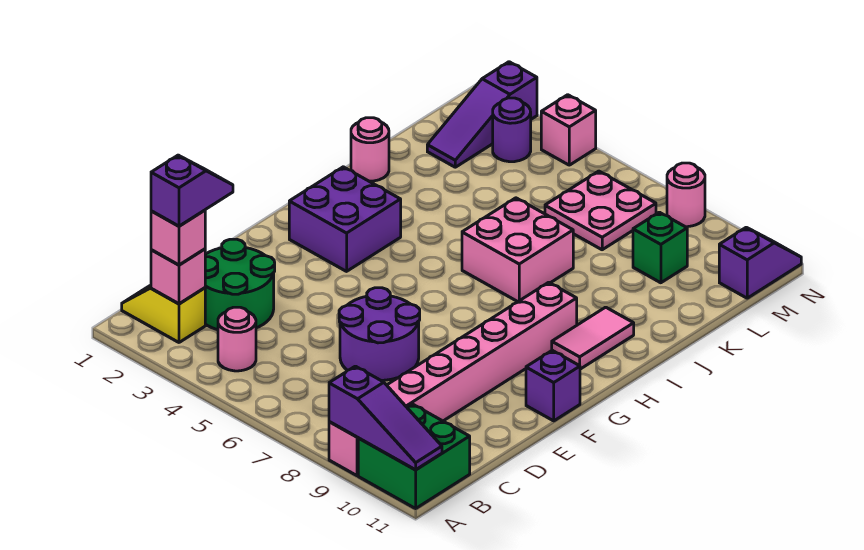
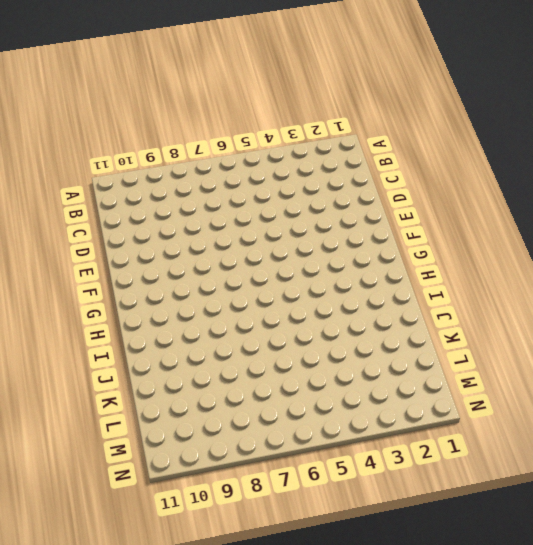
none -> pink brick A9:H9 level 1
none -> green brick A10:B11 level 1
none -> yellow slope B1:B2 level 1 top 2

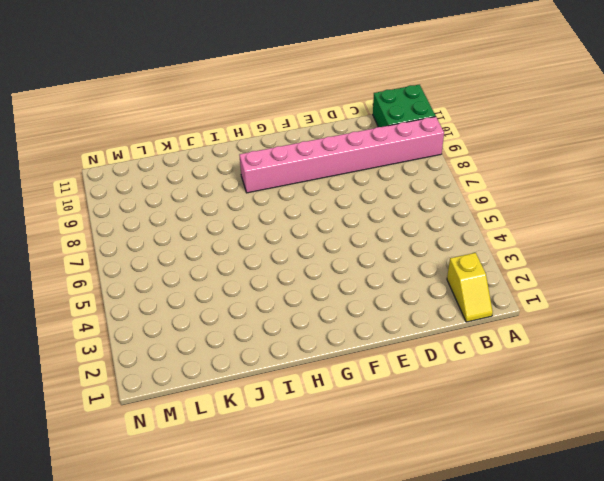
none -> pink round brick B4 level 1
none -> green round brick C2:D3 level 1
none -> purple round brick D6:E7 level 1

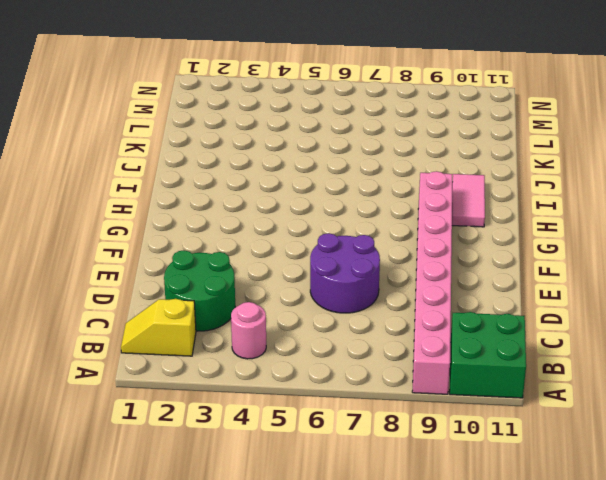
none -> purple brick F11 level 1
none -> purple brick G2:H3 level 1
none -> pink brick I6:J7 level 1

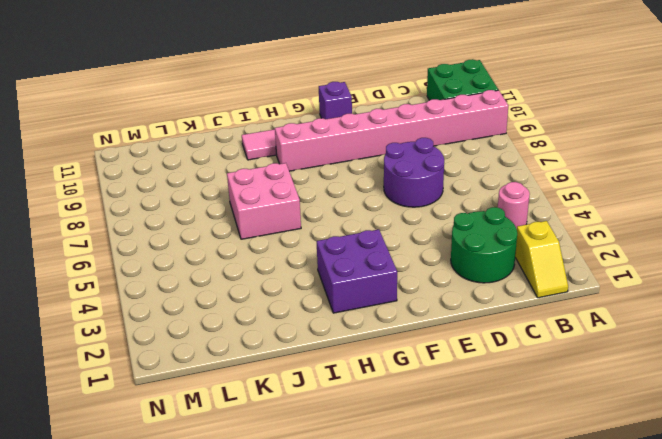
none -> pink round brick J1 level 1
none -> purple slope L2:N2 level 1 top N
none -> pink plate L6:M7 level 1

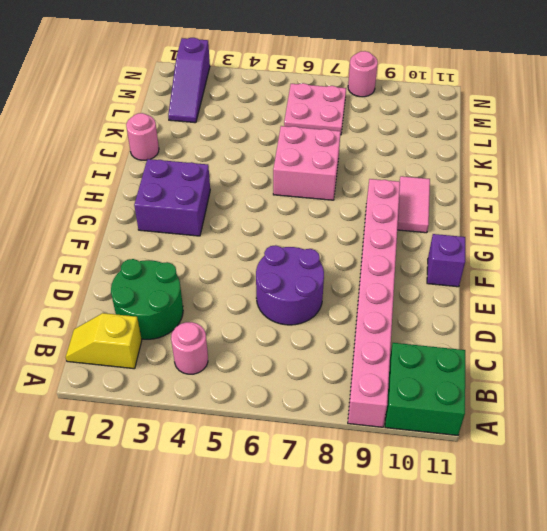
none -> green brick L9 level 1
none -> purple round brick M3 level 1
none -> purple slope M11:N11 level 1 top M

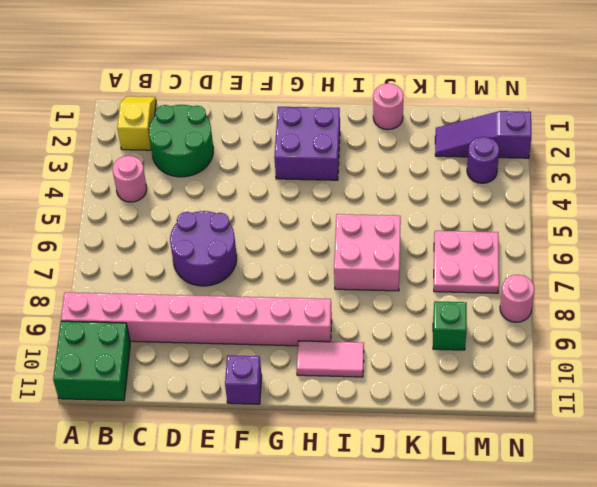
none -> purple slope M11:N11 level 1 top M
none -> pink brick N4 level 1
none -> purple slope A9:A11 level 2 top 9

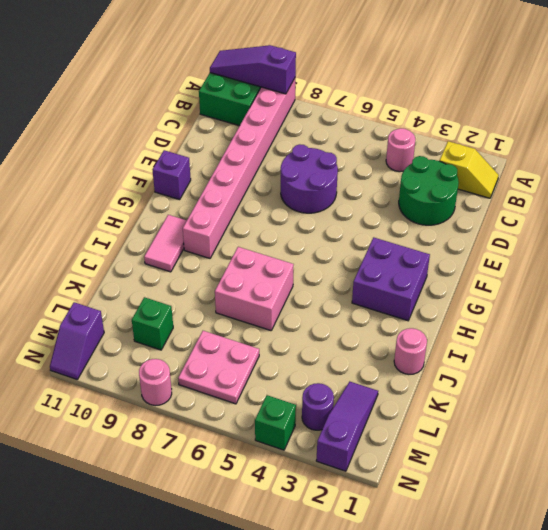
green brick N4 level 1 -> pink brick N4 level 1
none -> pink brick B2 level 2
none -> pink brick B2 level 3
none -> purple slope B2:C2 level 4 top B

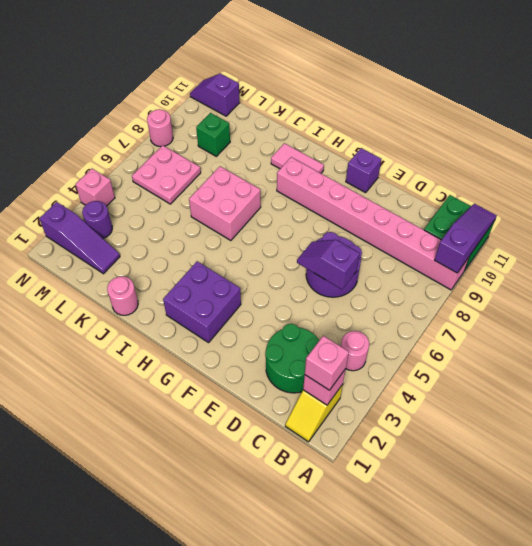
purple slope D6:E6 level 2 top D -> purple slope B2:C2 level 4 top B

